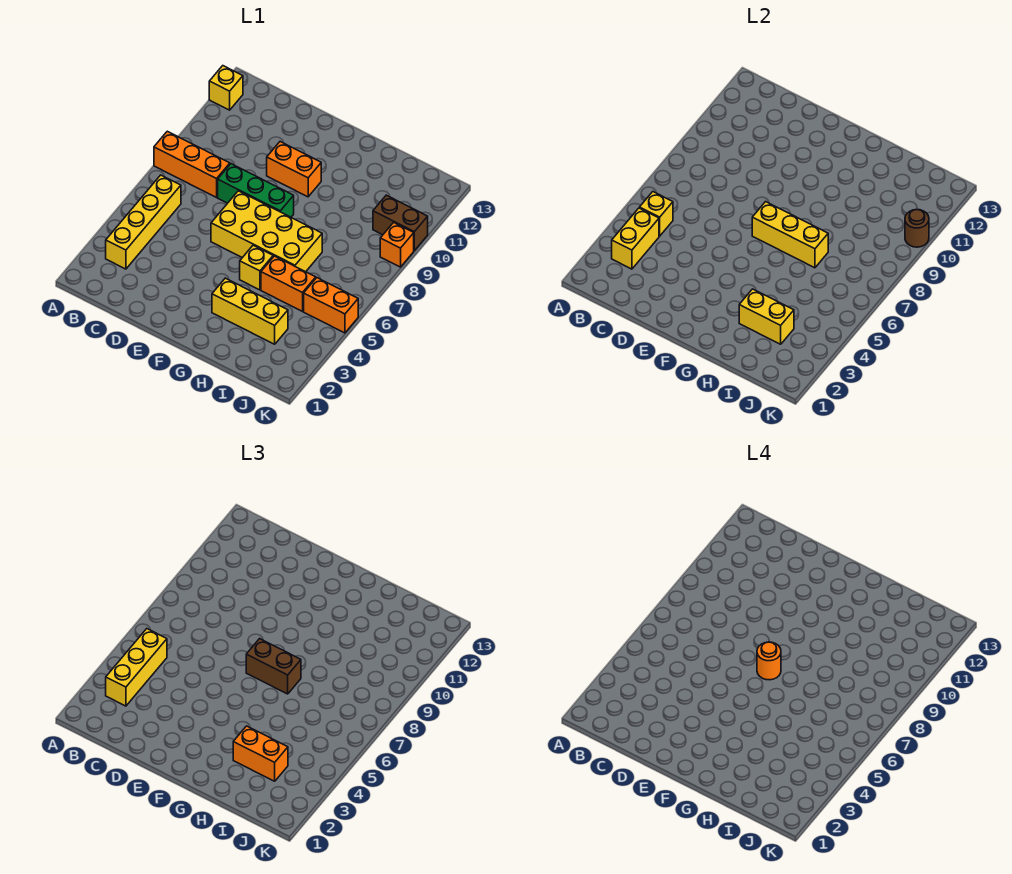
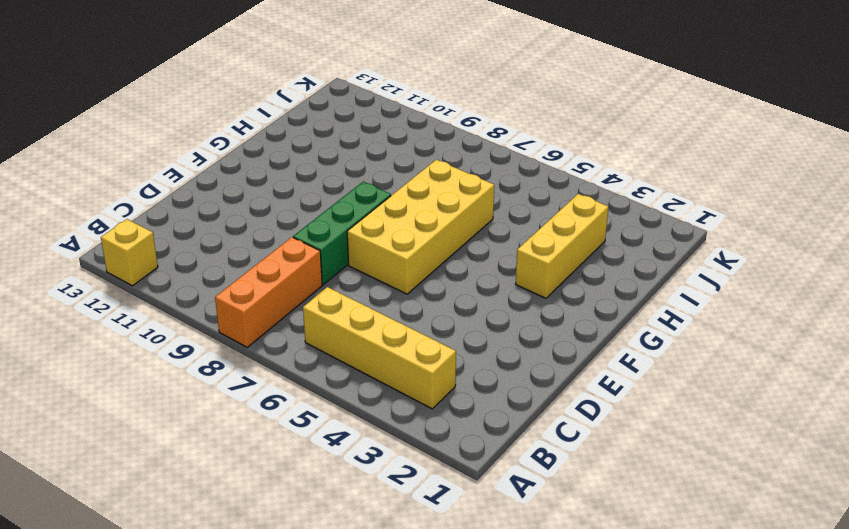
none -> orange brick E10:F10 level 1
none -> yellow brick G5 level 1
none -> orange brick H5:I5 level 1

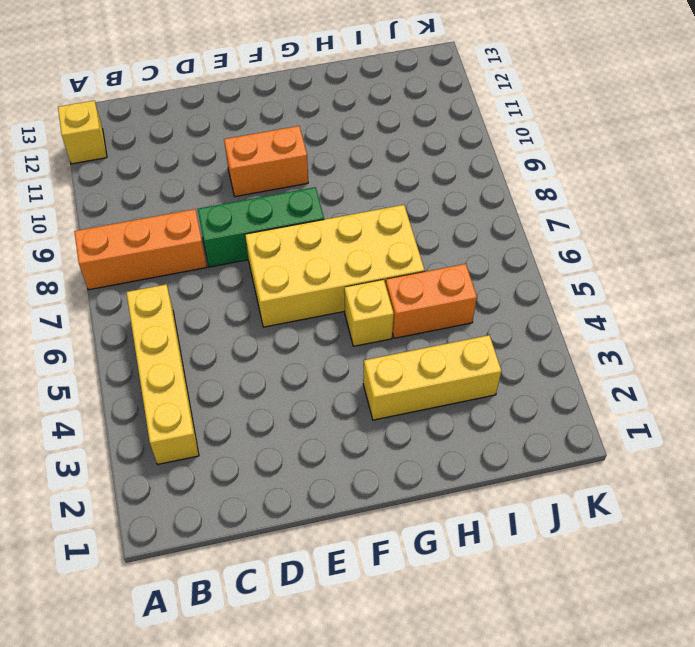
none -> orange brick J5:K5 level 1
none -> brown brick J10:K10 level 1
none -> orange brick K9 level 1

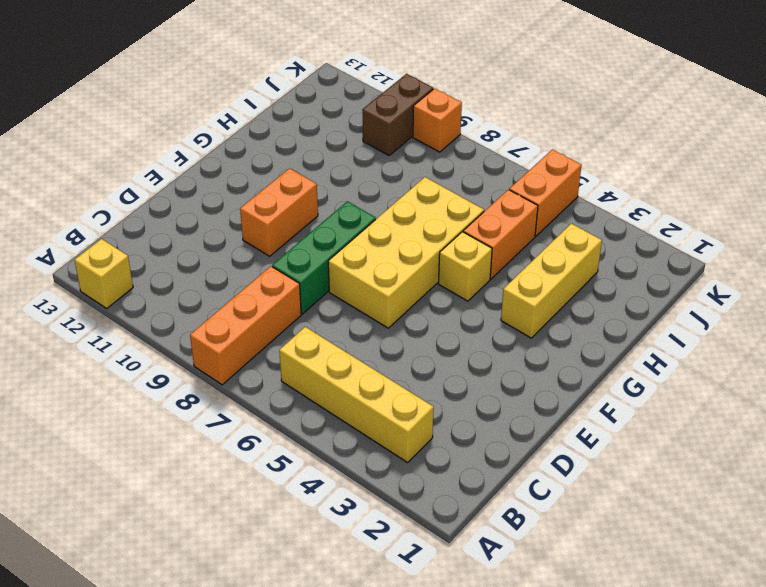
none -> yellow brick B3:B4 level 2
none -> yellow brick B5 level 2
none -> yellow brick F7:H7 level 2

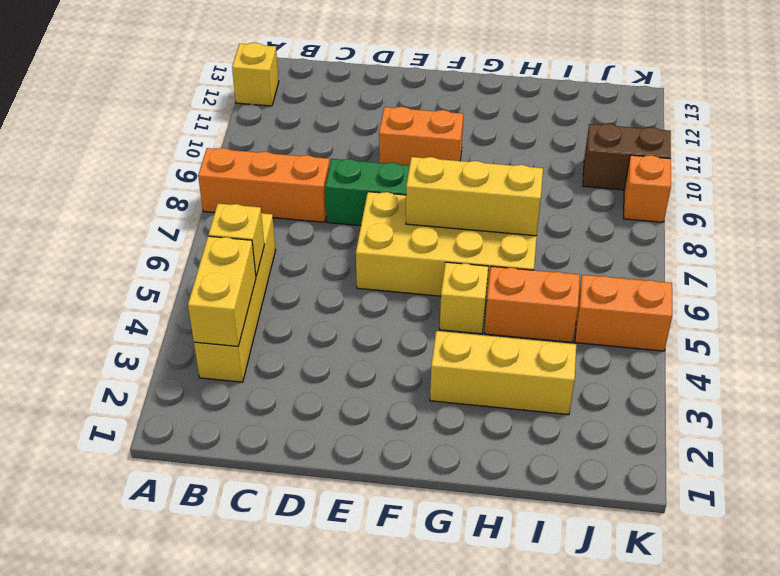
none -> yellow brick H3:I3 level 2
none -> brown round brick K10 level 2
none -> yellow brick B3:B5 level 3

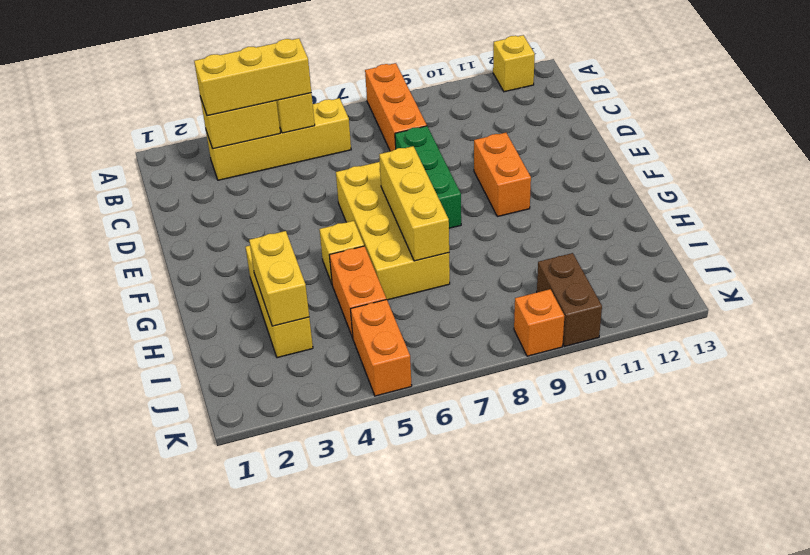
none -> brown round brick K10 level 2
none -> brown brick F7:G7 level 3
none -> orange brick H3:I3 level 3

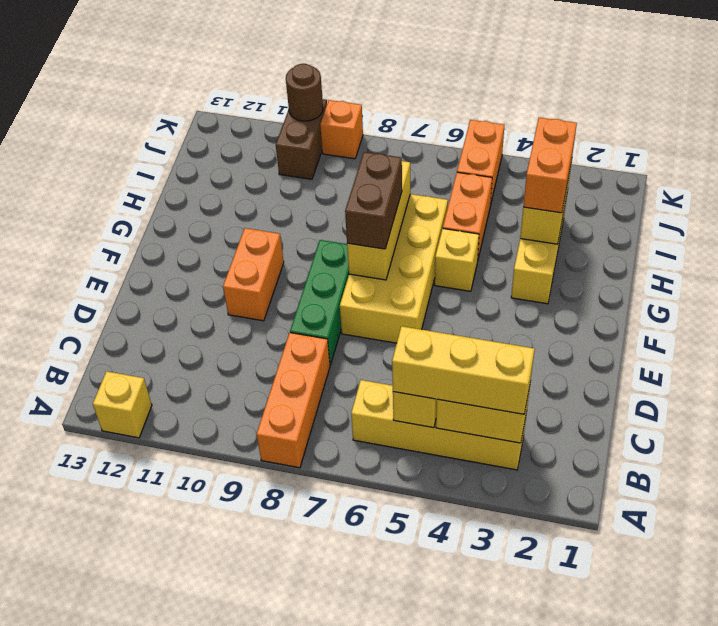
none -> orange round brick F7 level 4

